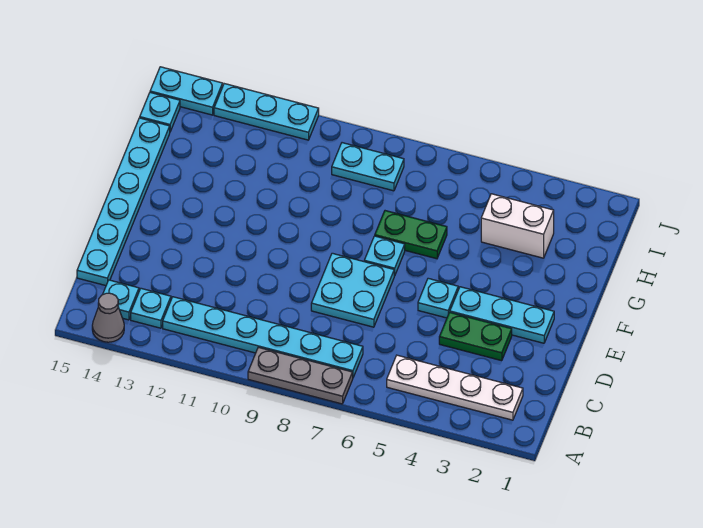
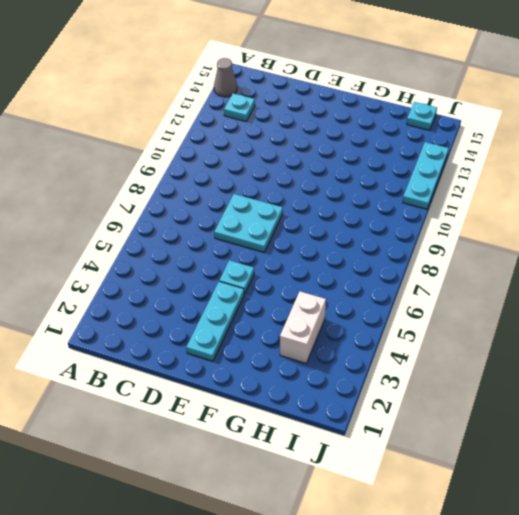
none -> grey plate A7:A9 level 1
none -> white plate B2:B5 level 1
none -> cyan plate B7:B12 level 1

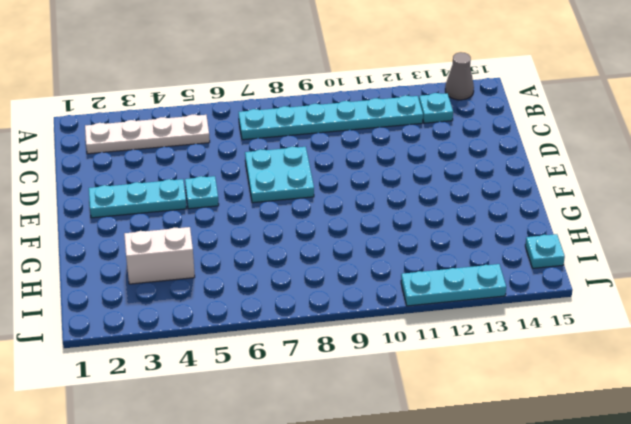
none -> grey plate A7:A9 level 1
none -> cyan plate B14 level 1
none -> cyan plate C15:H15 level 1

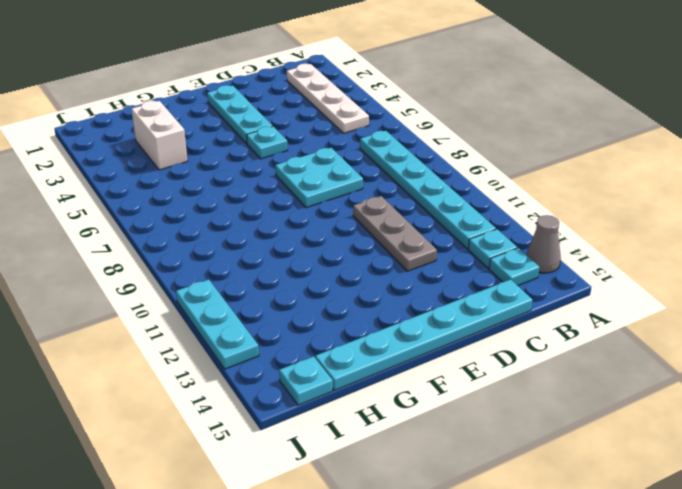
grey plate D10:D12 level 1 -> grey plate A7:A9 level 1
none -> green plate D3:D4 level 1
none -> cyan plate F7 level 1
none -> green plate G6:G7 level 1

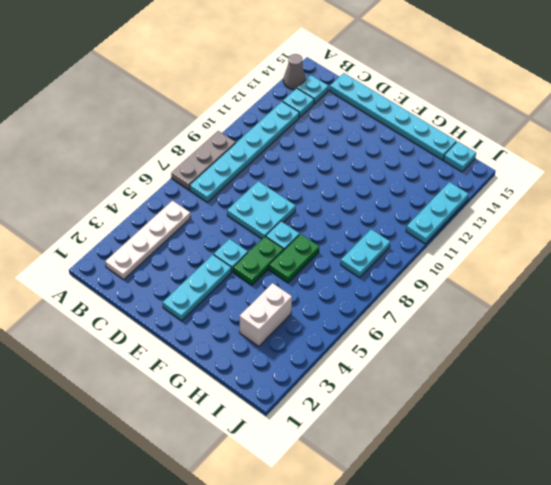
green plate F5:F6 level 1 -> green plate D3:D4 level 1
none -> cyan plate J14:J15 level 1

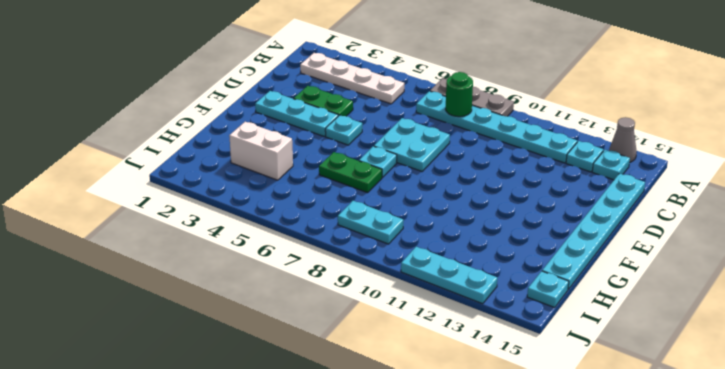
green round brick B8 level 2 -> none
none -> cyan plate J14:J15 level 1

